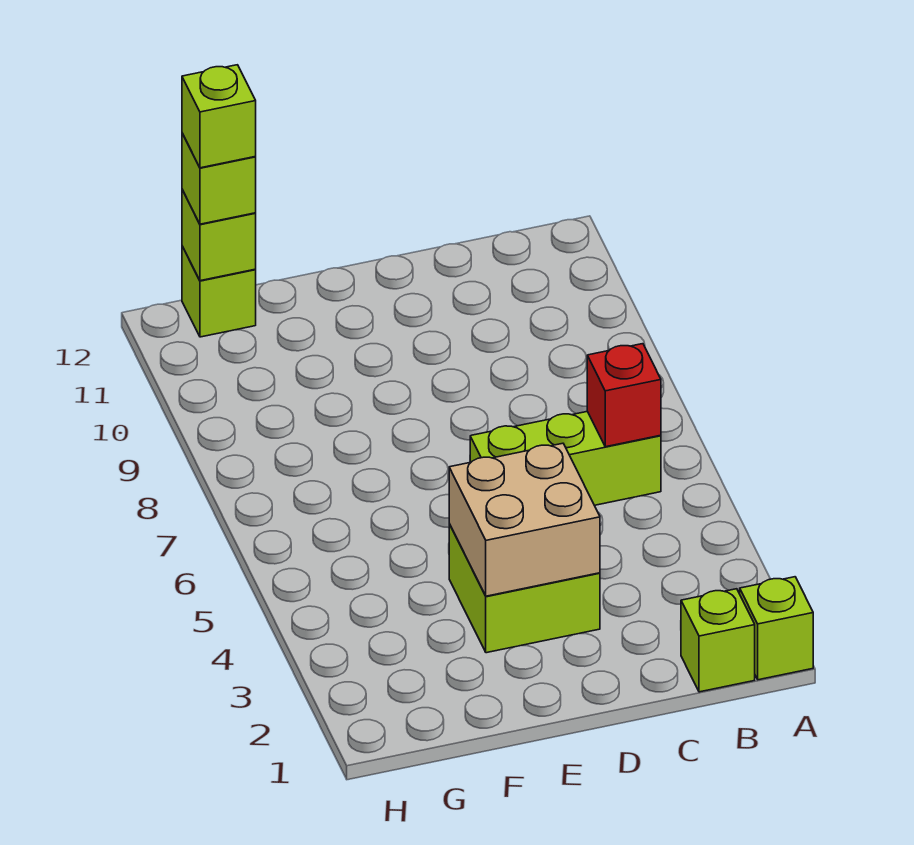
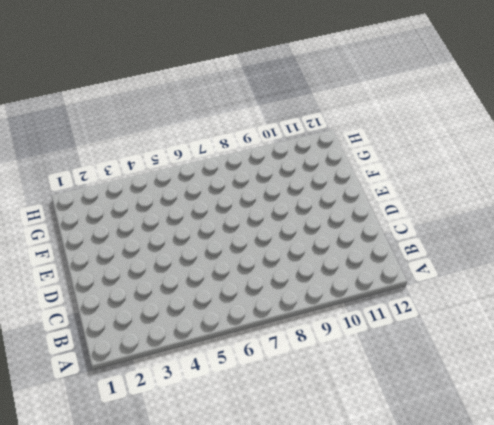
none -> lime brick A1 level 1
none -> lime brick B1 level 1

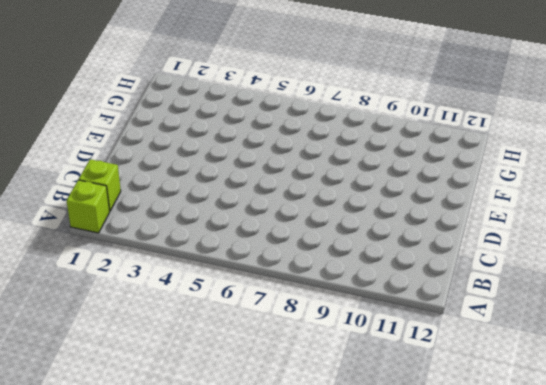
none -> lime brick B6:D6 level 1
none -> lime brick D3:E4 level 1

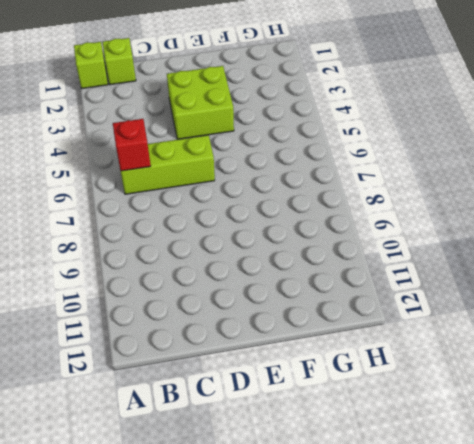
none -> lime brick G12 level 1
none -> tan brick D3:E4 level 2

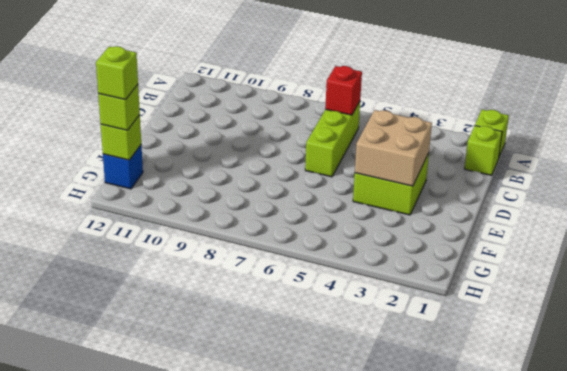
blue brick G12 level 1 -> lime brick G12 level 1

